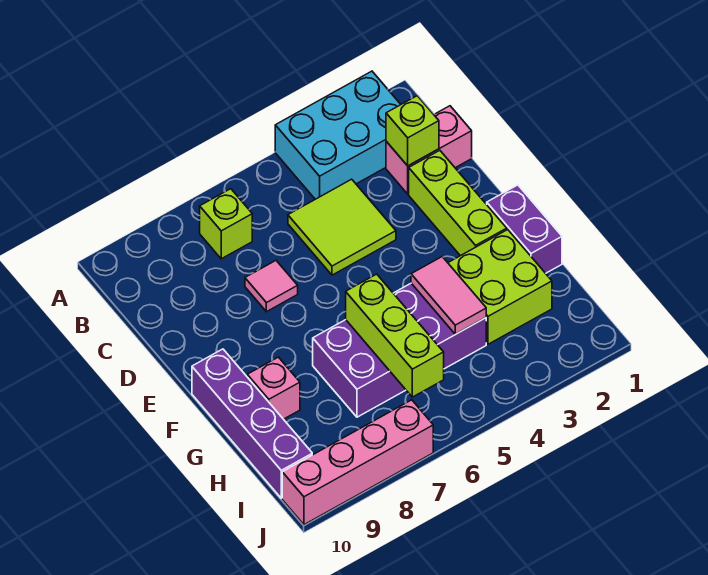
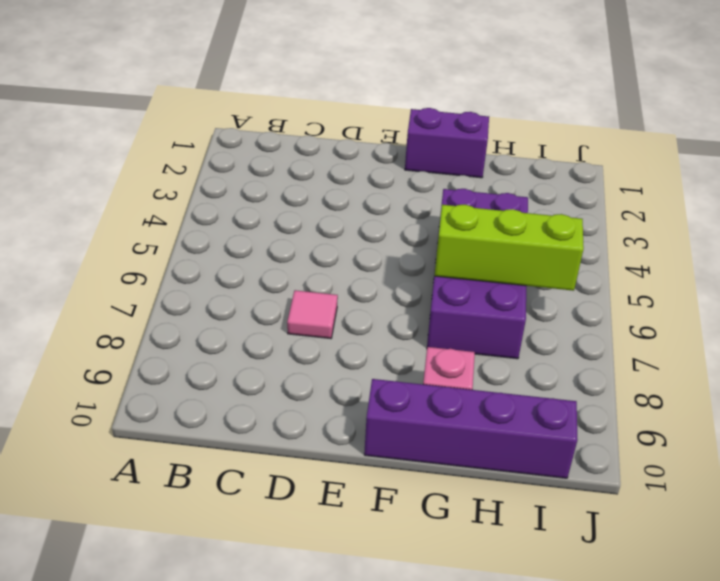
none -> cyan brick A2:B4 level 1
none -> lime brick B7 level 1
none -> pink brick C1:C2 level 1

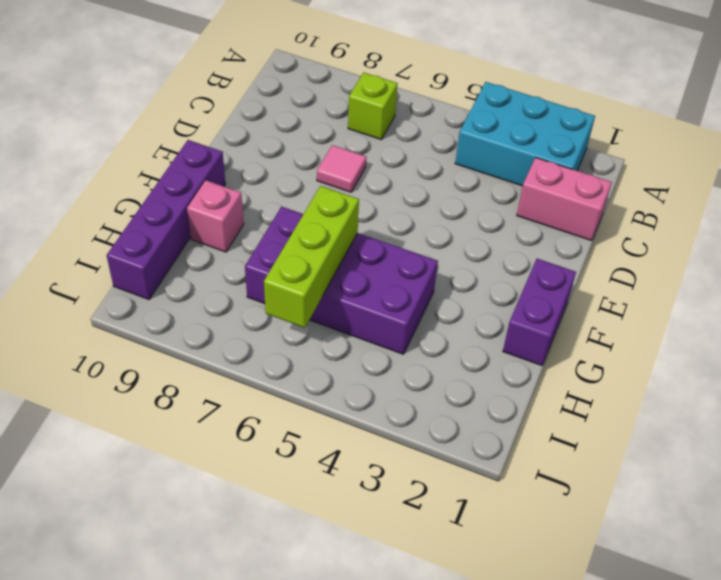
none -> lime tile C4:D5 level 1
none -> lime brick D2:F2 level 1
none -> lime brick G2:H3 level 1

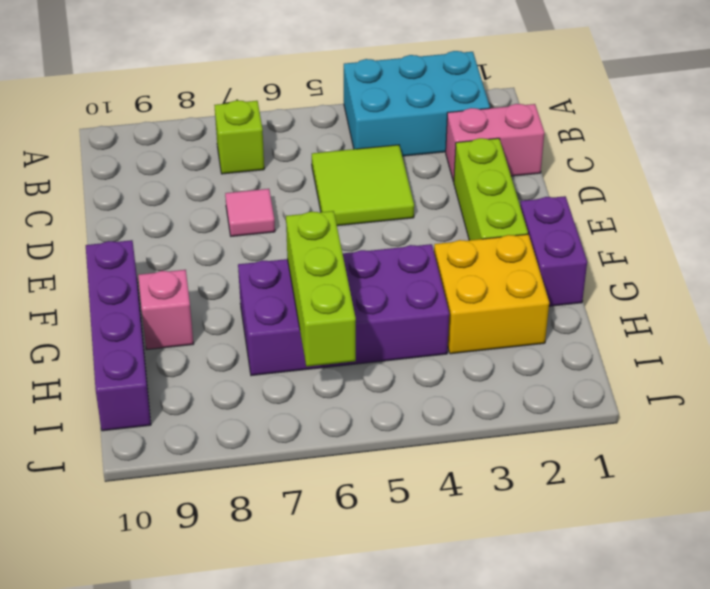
yellow brick G2:H3 level 1 -> lime brick G2:H3 level 1
none -> pink brick J7:J10 level 1
none -> lime brick C2 level 2
none -> pink tile G4:H4 level 2

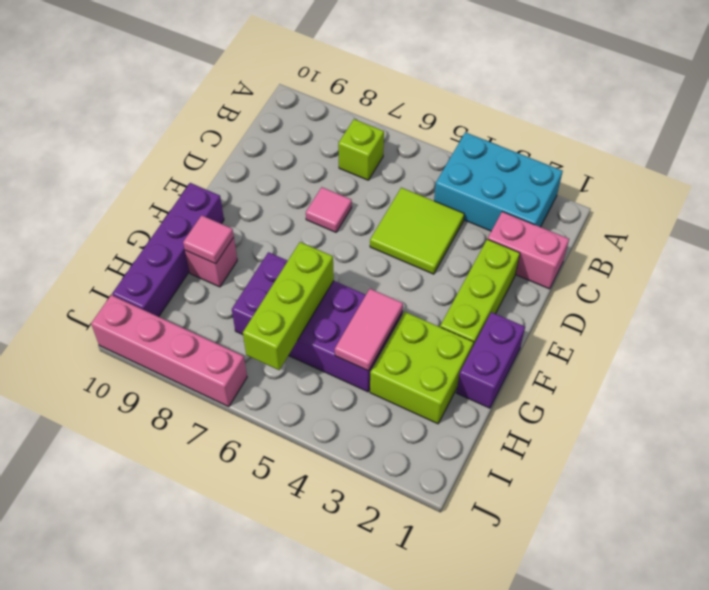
pink tile G9 level 2 -> none
none -> lime brick C2 level 2

